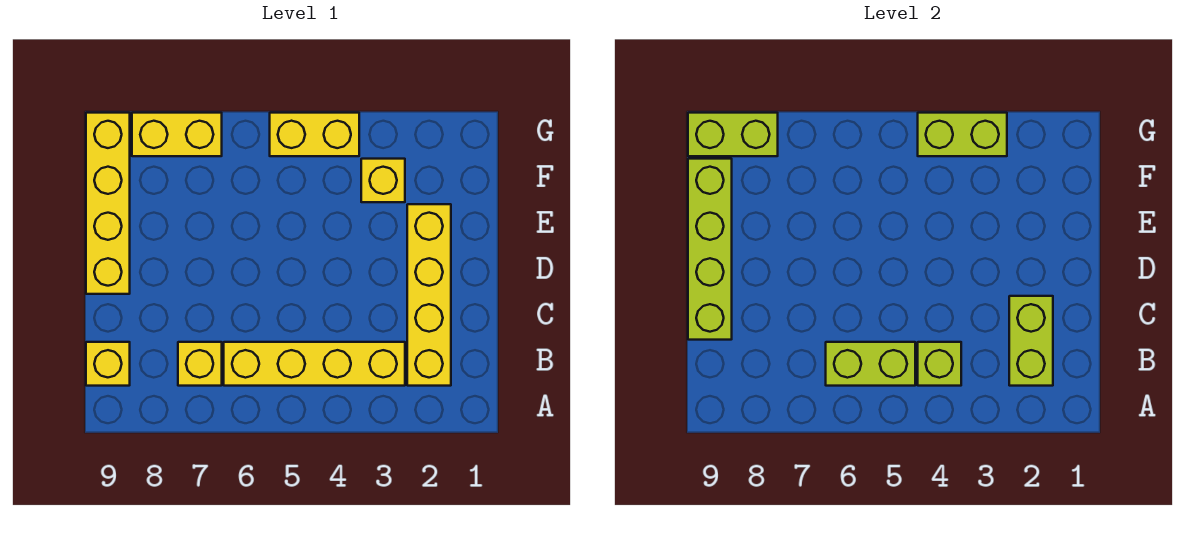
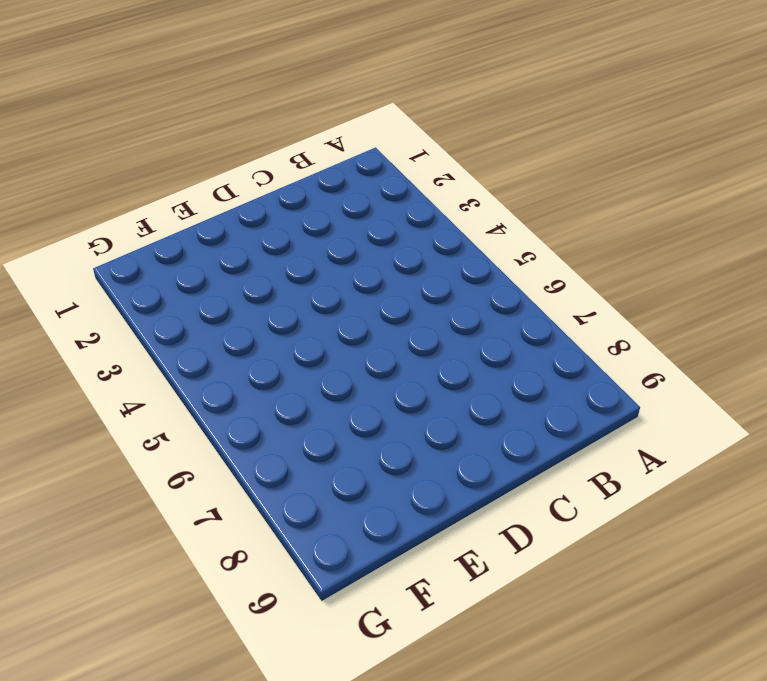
none -> yellow brick B2:E2 level 1
none -> yellow brick B3:B6 level 1
none -> yellow brick B7 level 1

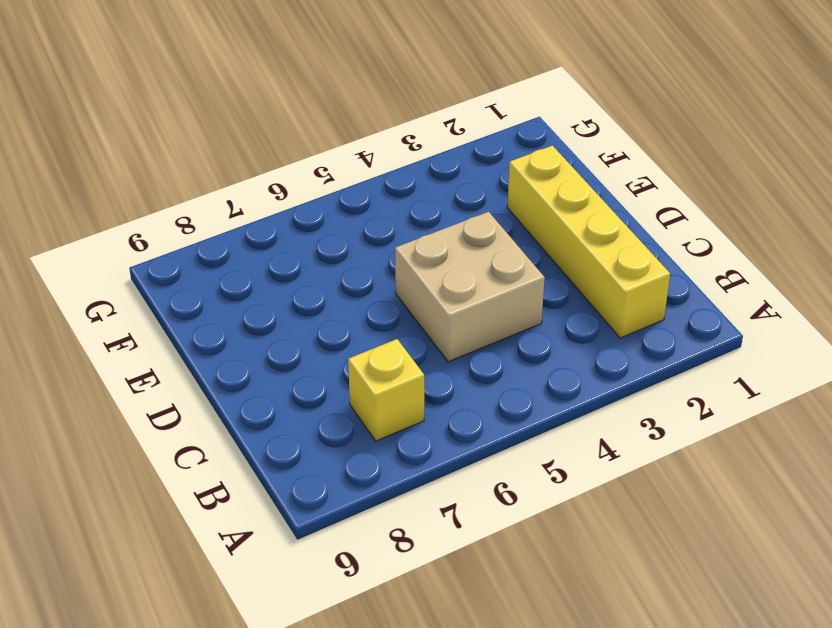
tan brick C4:D5 level 1 -> none
none -> yellow brick B3:B6 level 1
none -> yellow brick B9 level 1
none -> yellow brick D9:G9 level 1

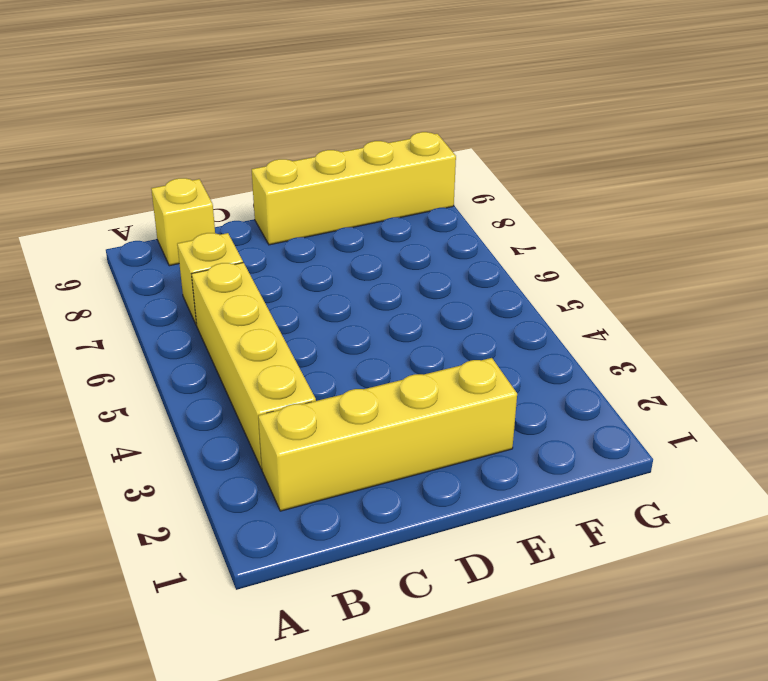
none -> yellow brick F3 level 1
none -> yellow brick G4:G5 level 1
none -> yellow brick G7:G8 level 1

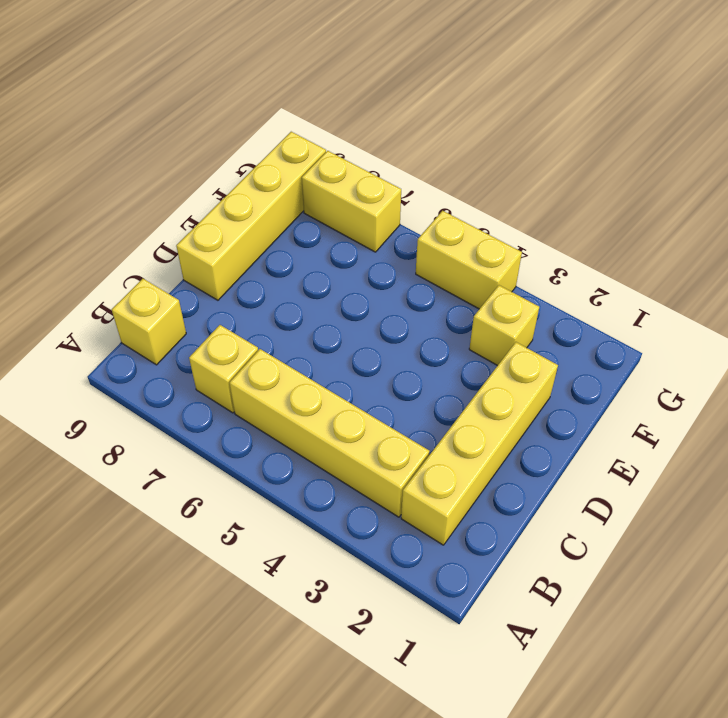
none -> lime brick B2:C2 level 2
none -> lime brick B4 level 2
none -> lime brick B5:B6 level 2

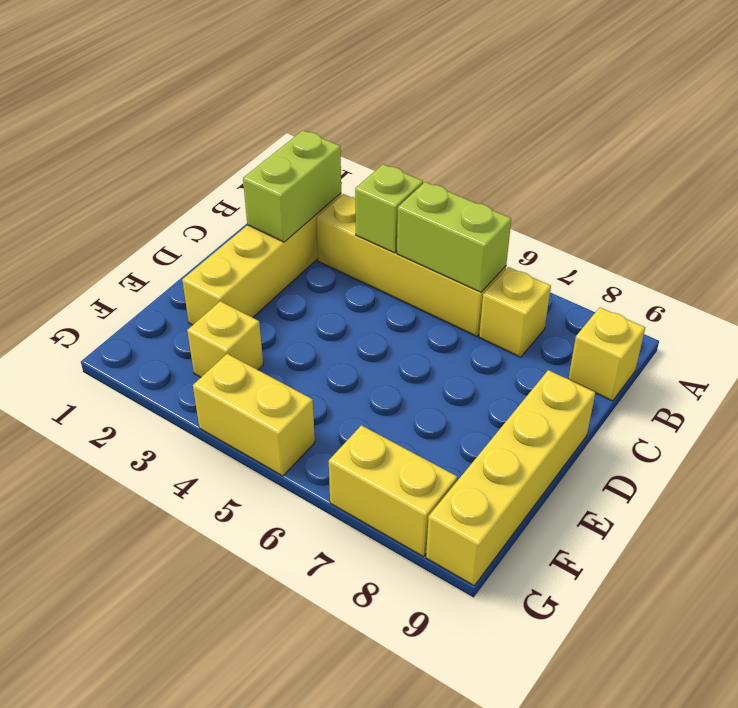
none -> lime brick C9:F9 level 2
none -> lime brick G3:G4 level 2
none -> lime brick G8:G9 level 2

